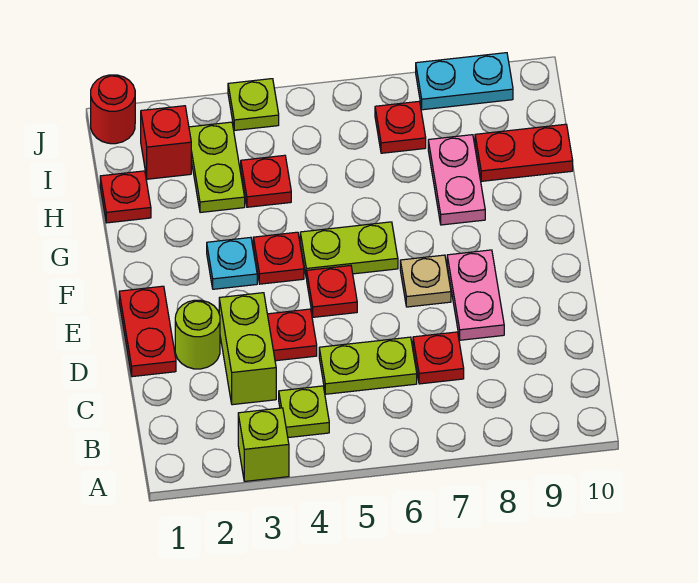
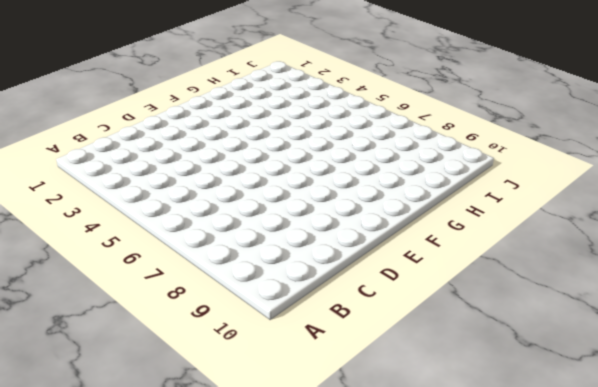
none -> lime brick A3 level 1
none -> lime plate B4 level 1
none -> lime brick C3:D3 level 1

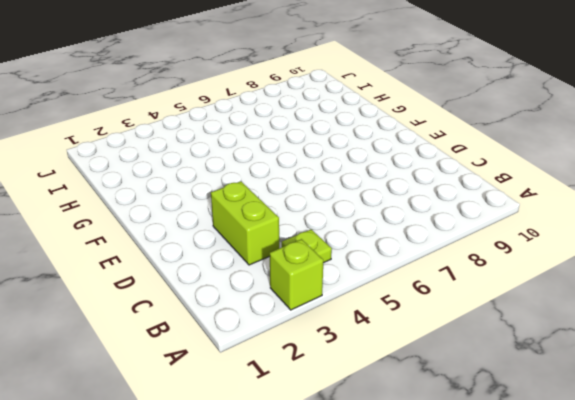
none -> lime plate C5:C6 level 1
none -> red plate C7 level 1
none -> red plate D1:E1 level 1

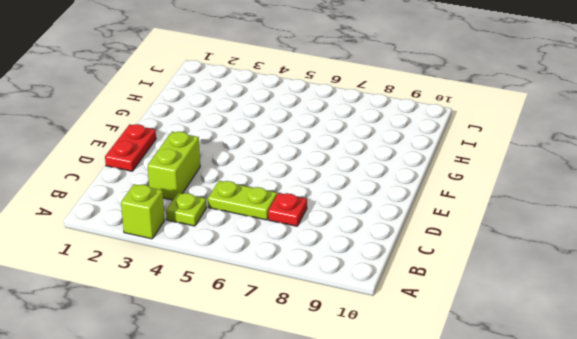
none -> lime round brick D2 level 1
none -> red plate D4 level 1
none -> pink plate D8:E8 level 1

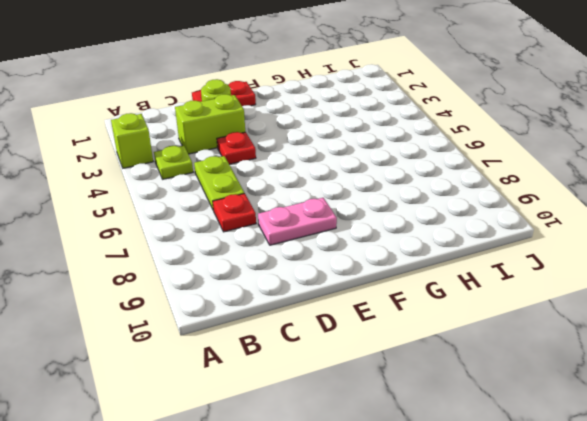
none -> red plate E5 level 1
none -> tan plate E7 level 1
none -> cyan plate F3 level 1

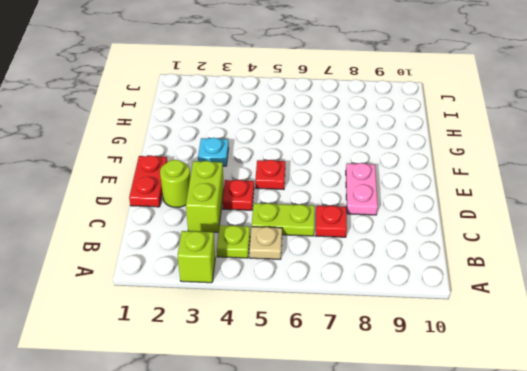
tan plate B5 level 1 -> tan plate E7 level 1
none -> red plate F4 level 1
none -> lime plate F5:F6 level 1
none -> pink plate G8:H8 level 1

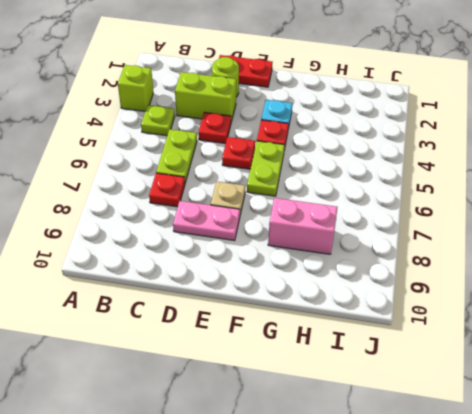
pink brick G8:H8 level 1 -> pink plate G8:H8 level 1
none -> red plate H1 level 1
none -> lime plate H3:I3 level 1
none -> red plate H4 level 1

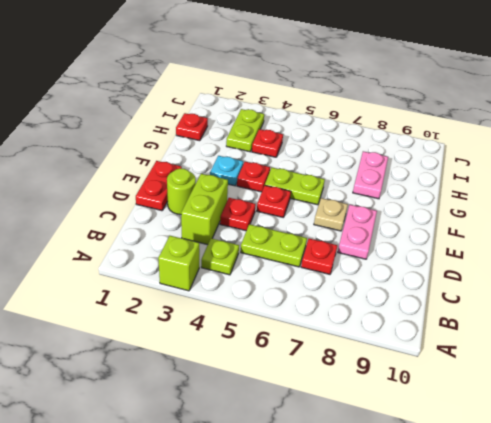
none -> red plate H9:H10 level 1
none -> red brick I2 level 1
none -> red plate I7 level 1

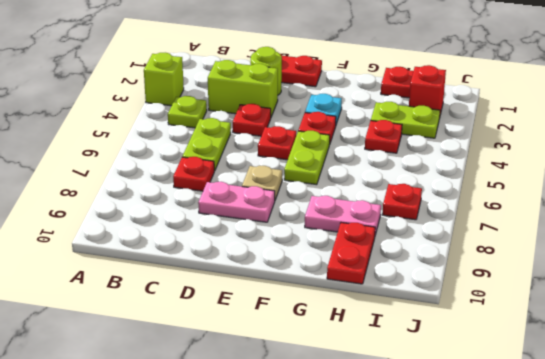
none -> red round brick J1 level 1
none -> lime plate J4 level 1
none -> cyan plate J8:J9 level 1

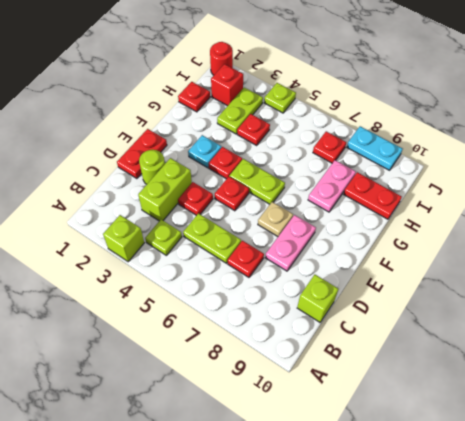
lime brick C10 level 1 -> none

